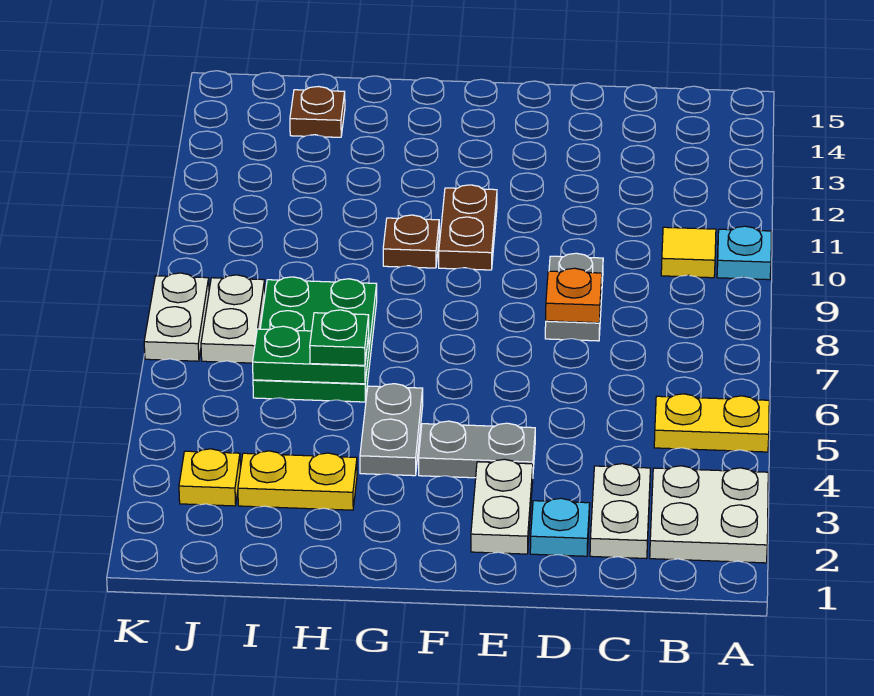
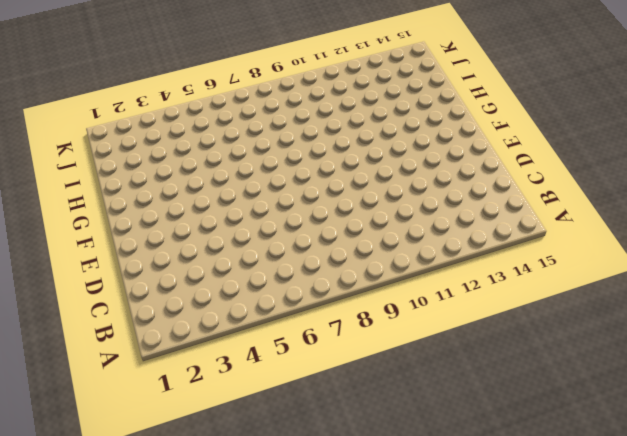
none -> white plate A2:B3 level 1
none -> yellow plate A5:B5 level 1
none -> cyan plate A10 level 1

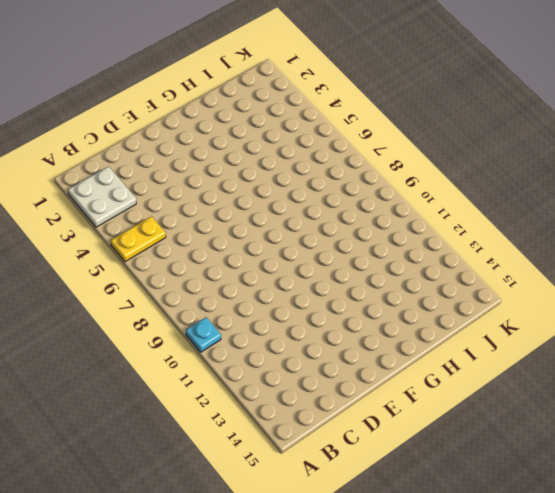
none -> yellow tile B10 level 1
none -> white plate C2:C3 level 1
none -> cyan plate D2 level 1

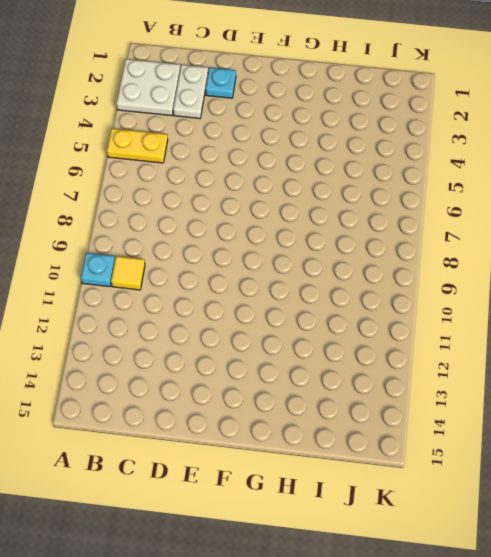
none -> grey plate D8:D9 level 1
none -> white plate E2:E3 level 1
none -> grey plate E4:F4 level 1

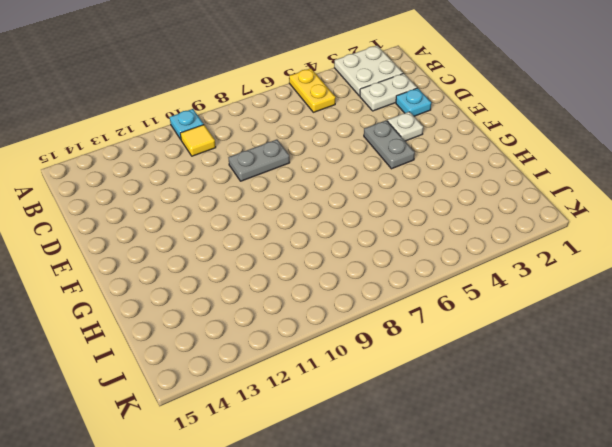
white plate E3 level 1 -> white plate E2:E3 level 1
none -> brown plate F10:F11 level 1
none -> grey plate G4:G5 level 1
none -> brown plate G10 level 1

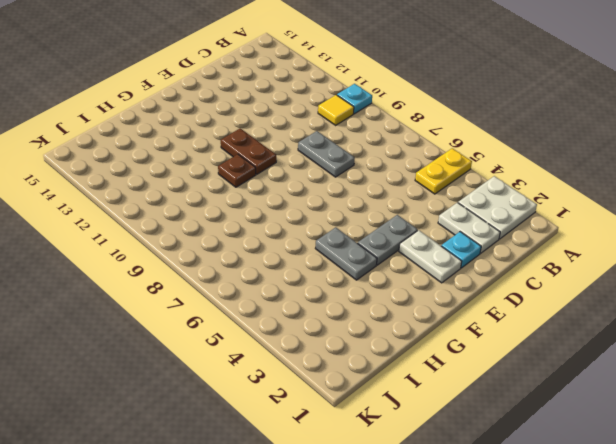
none -> yellow plate H3:I3 level 1
none -> green plate H6:I8 level 1
none -> brown plate I14 level 1

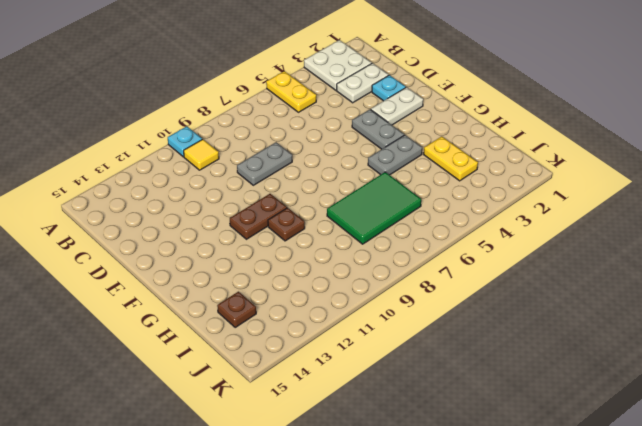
green tile H6:I8 level 1 -> green plate H6:I8 level 1
none -> yellow plate J3 level 1
none -> white plate J7:J8 level 1
none -> white plate K7:K8 level 1

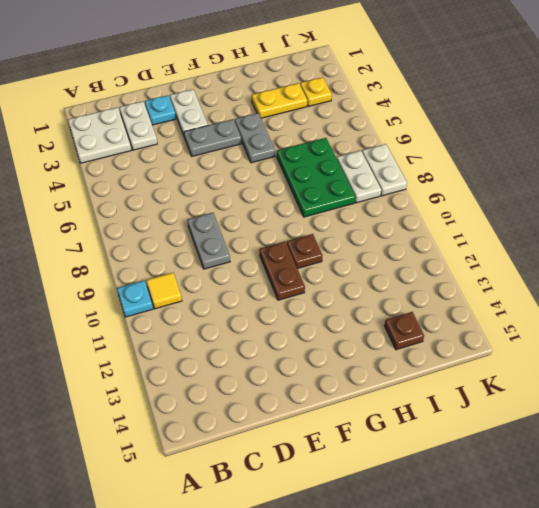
none -> yellow plate A5:B5 level 1
none -> orange plate D8 level 2
none -> green plate H6:I6 level 2

